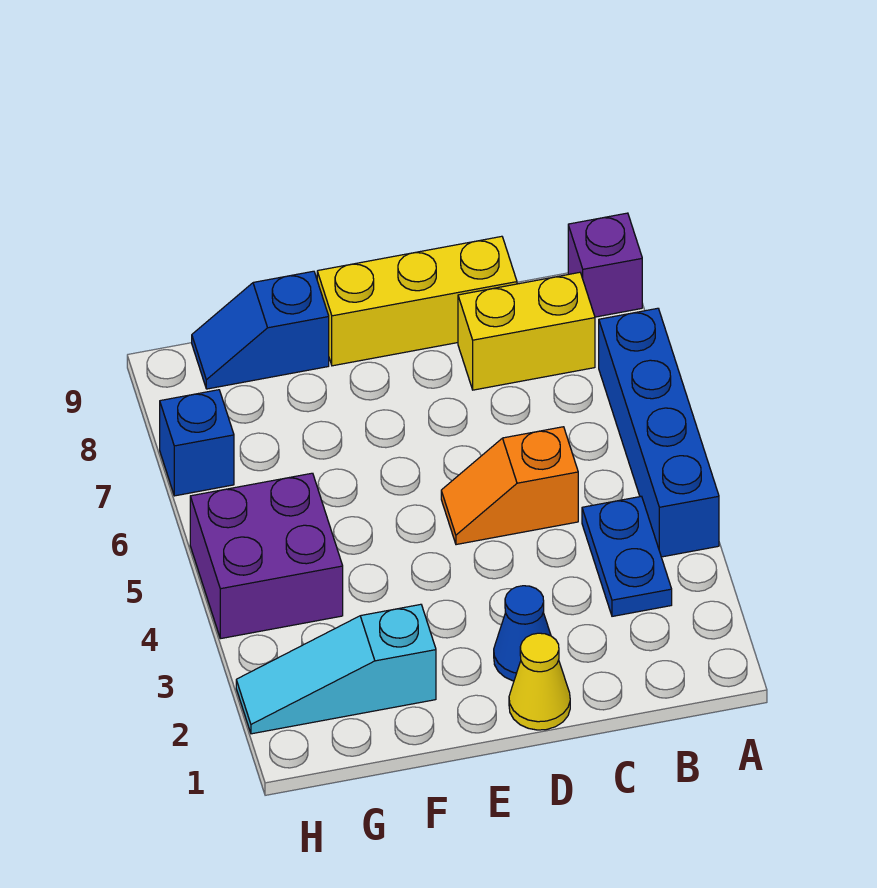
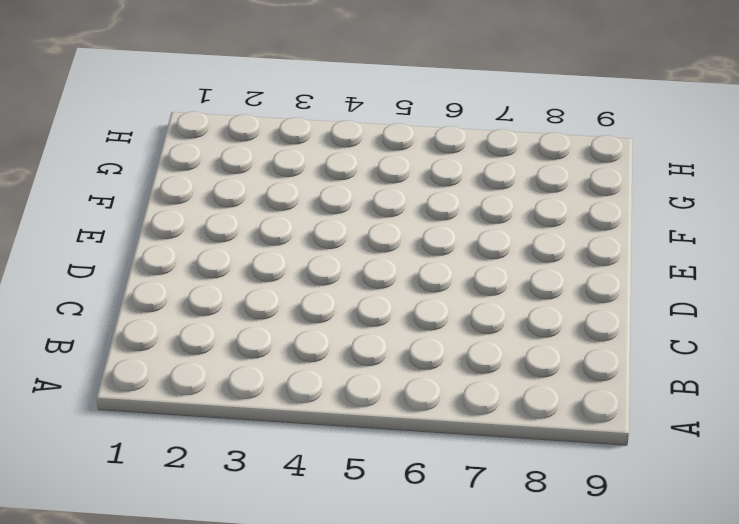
none -> blue brick A4:A7 level 1
none -> purple brick A9 level 1
none -> blue plate B3:B4 level 1

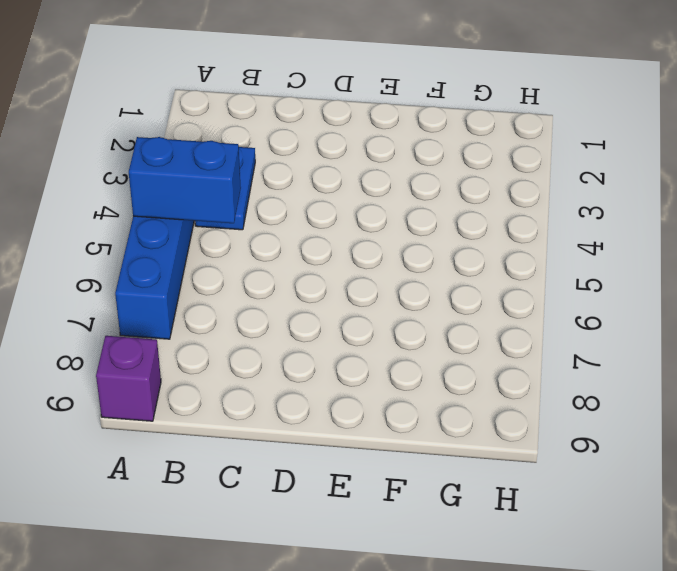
blue brick A5:B5 level 2 -> none
none -> yellow brick B8:C8 level 1
none -> orange slope C5:D5 level 1 top C
none -> yellow brick C9:E9 level 1

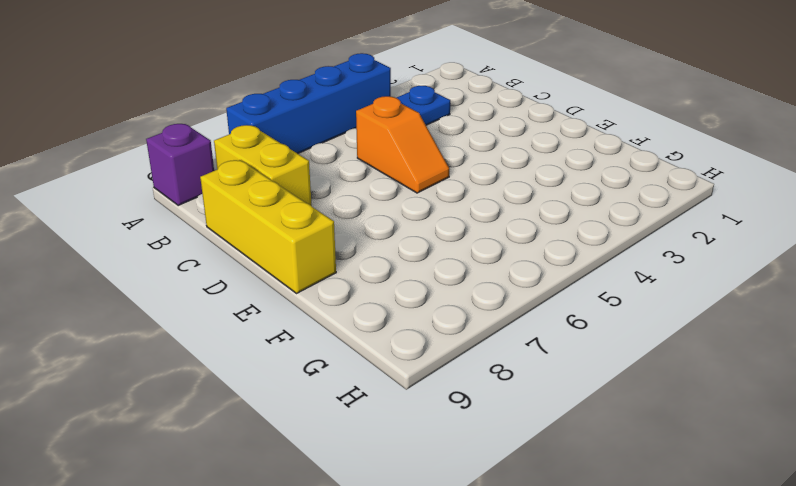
none -> yellow cone D1 level 1
none -> blue cone D2 level 1
none -> cyan slope F2:H2 level 1 top F

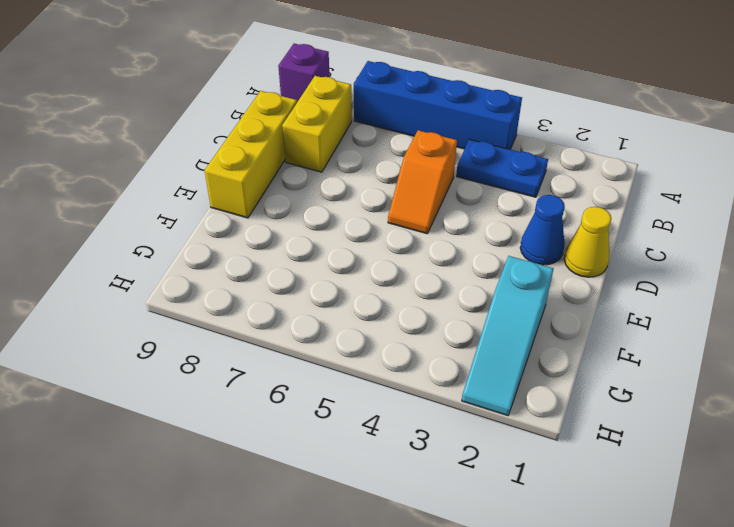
none -> blue slope F9:G9 level 1 top F
none -> purple brick G4:H5 level 1
none -> blue brick H7 level 1

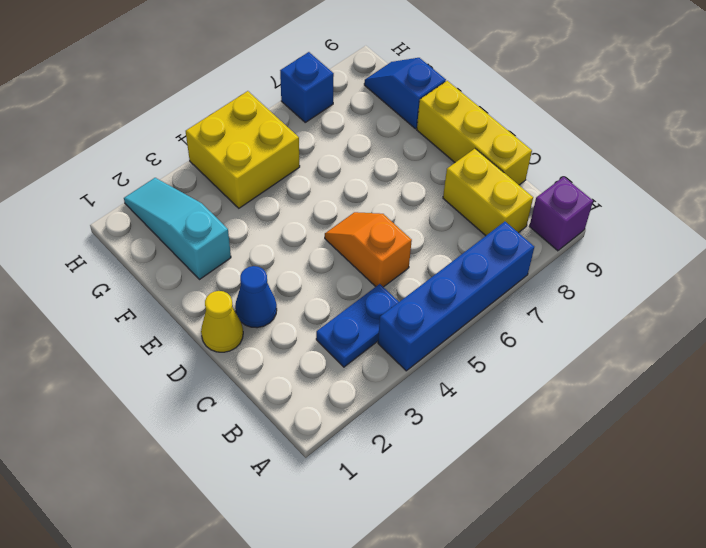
yellow brick G4:H5 level 1 -> purple brick G4:H5 level 1

